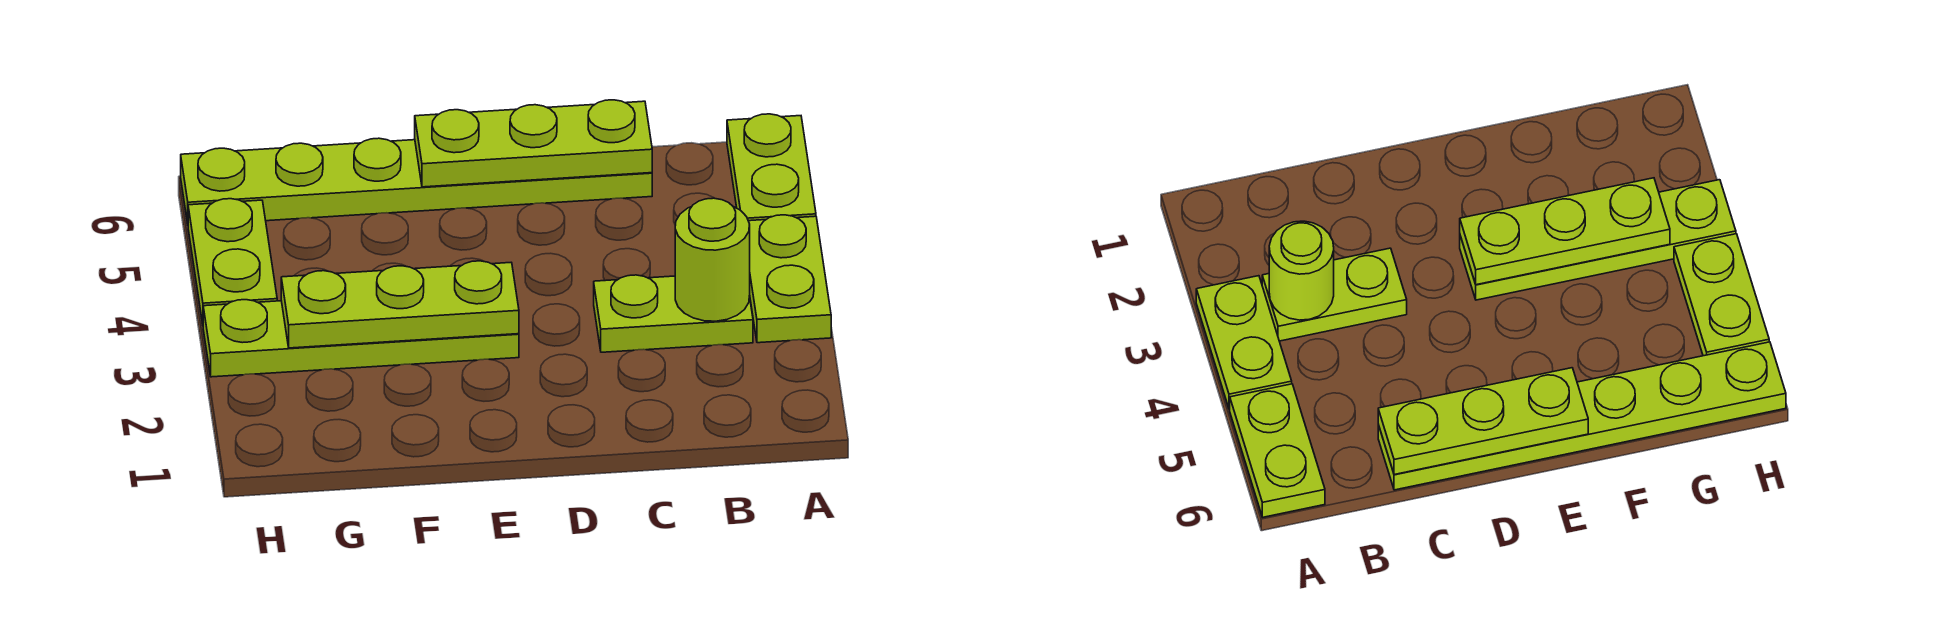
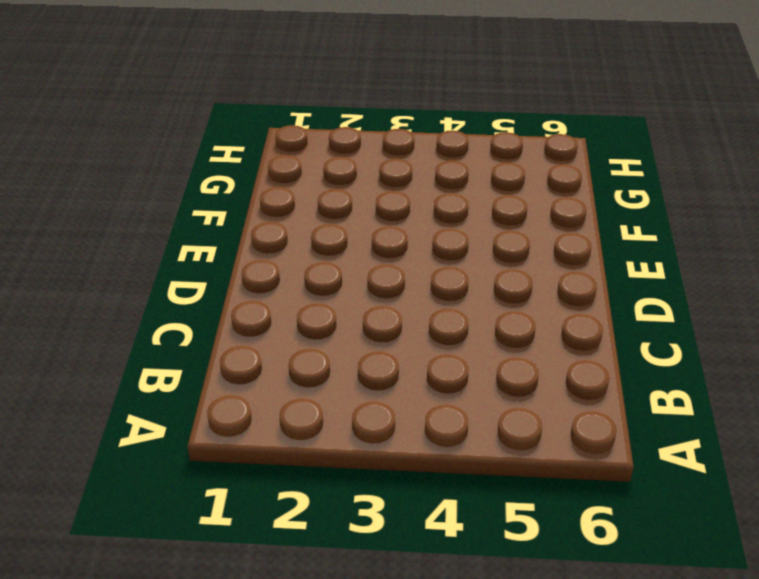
none -> lime plate A3:A4 level 1
none -> lime plate A5:A6 level 1

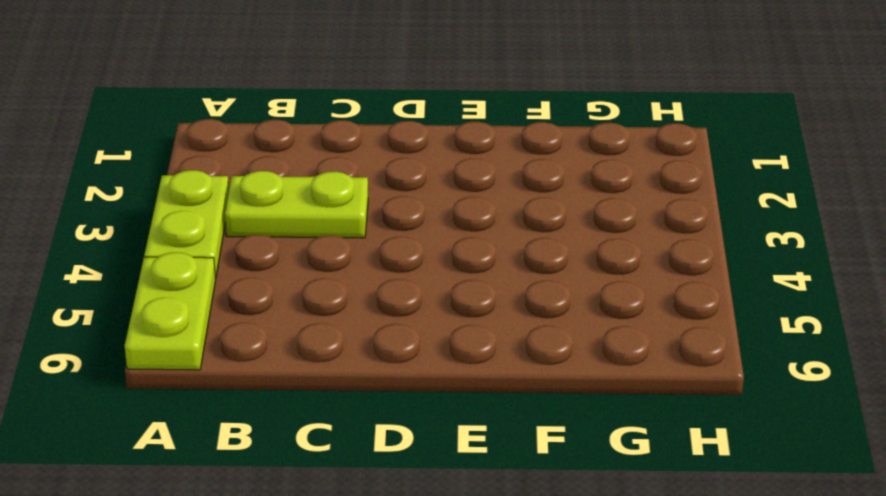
none -> lime plate C6:H6 level 1
none -> lime plate E3:H3 level 1

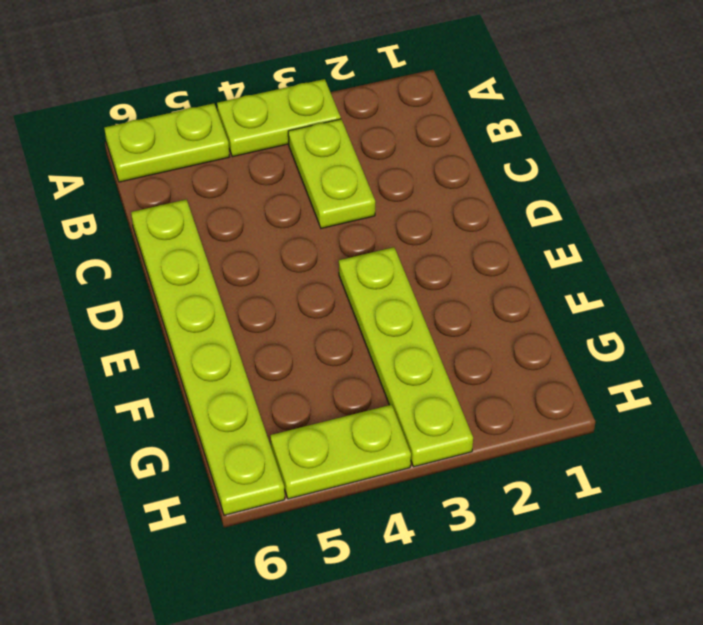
none -> lime round brick B3 level 2
none -> lime plate C6:E6 level 2

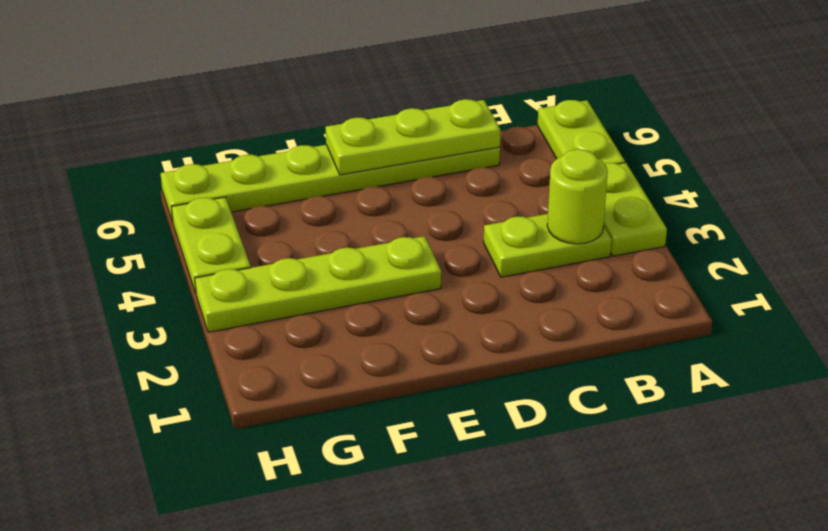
none -> lime plate E3:G3 level 2

